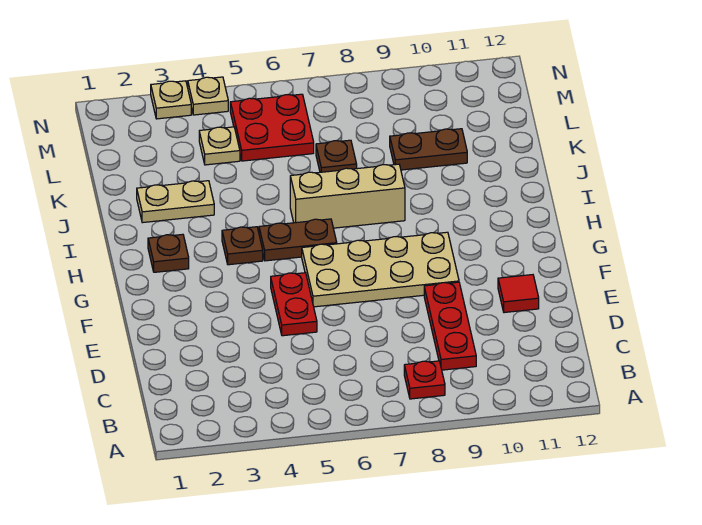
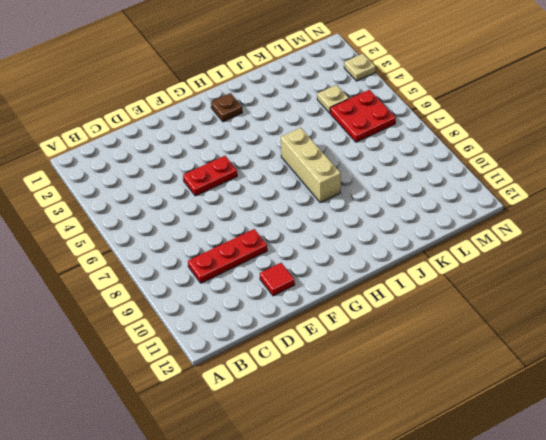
none -> red plate B8 level 1
none -> tan plate F6:G9 level 1
none -> brown plate H4 level 1

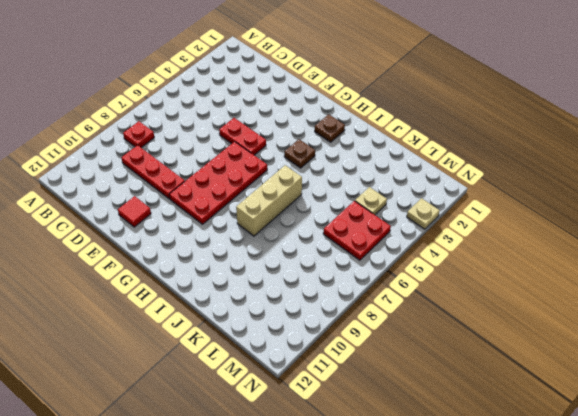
red plate F6:G9 level 1 -> tan plate F6:G9 level 1
none -> brown plate H5:H6 level 1
none -> tan plate J2:J3 level 1
none -> brown plate K7 level 1

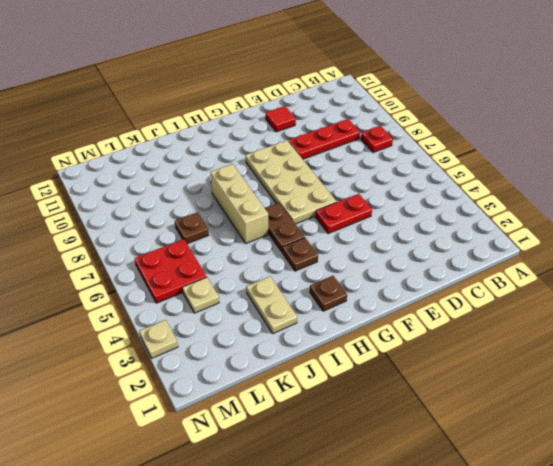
none -> brown plate K9:K10 level 1
none -> tan plate N4 level 1

